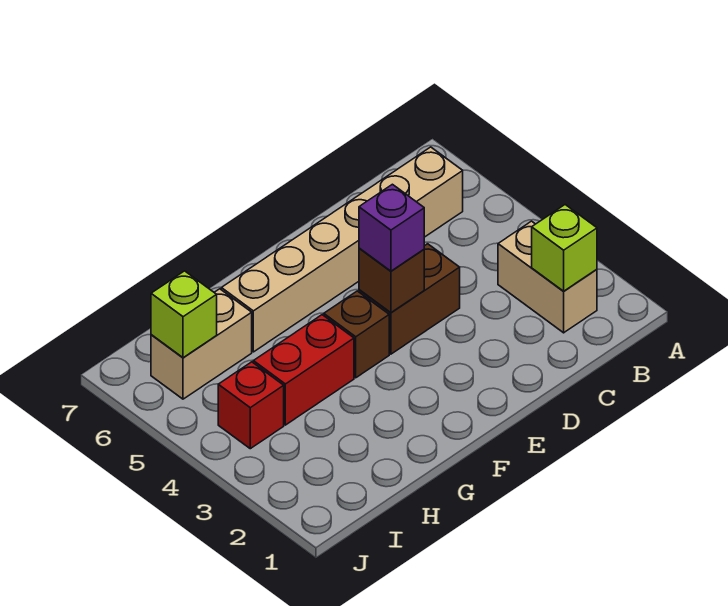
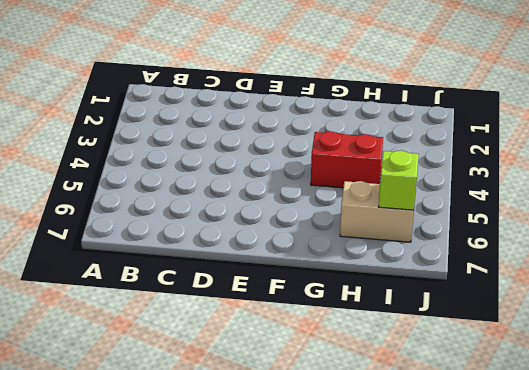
none -> tan brick B2:B3 level 1
none -> tan brick B6:G6 level 1

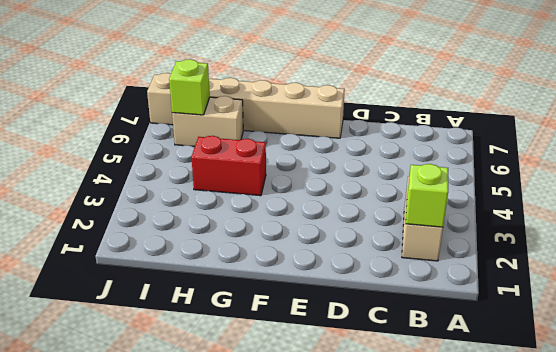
tan brick E7:J7 level 1 -> tan brick B6:G6 level 1
none -> brown brick D4:E4 level 1
none -> brown brick F4 level 1

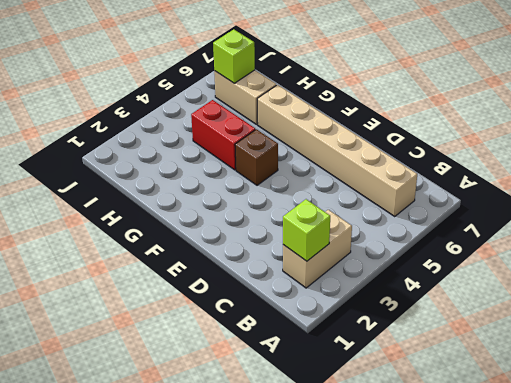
none -> brown brick D4:E4 level 1
none -> red brick I4 level 1

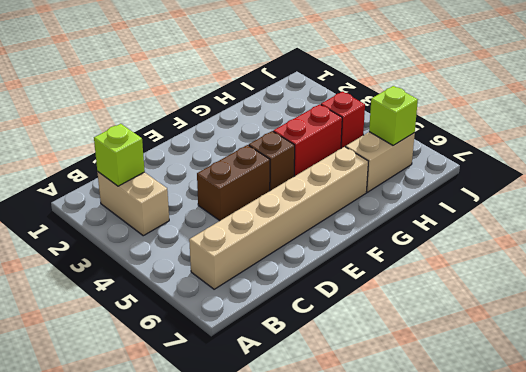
none -> brown brick E4 level 2
none -> purple brick E4 level 3

